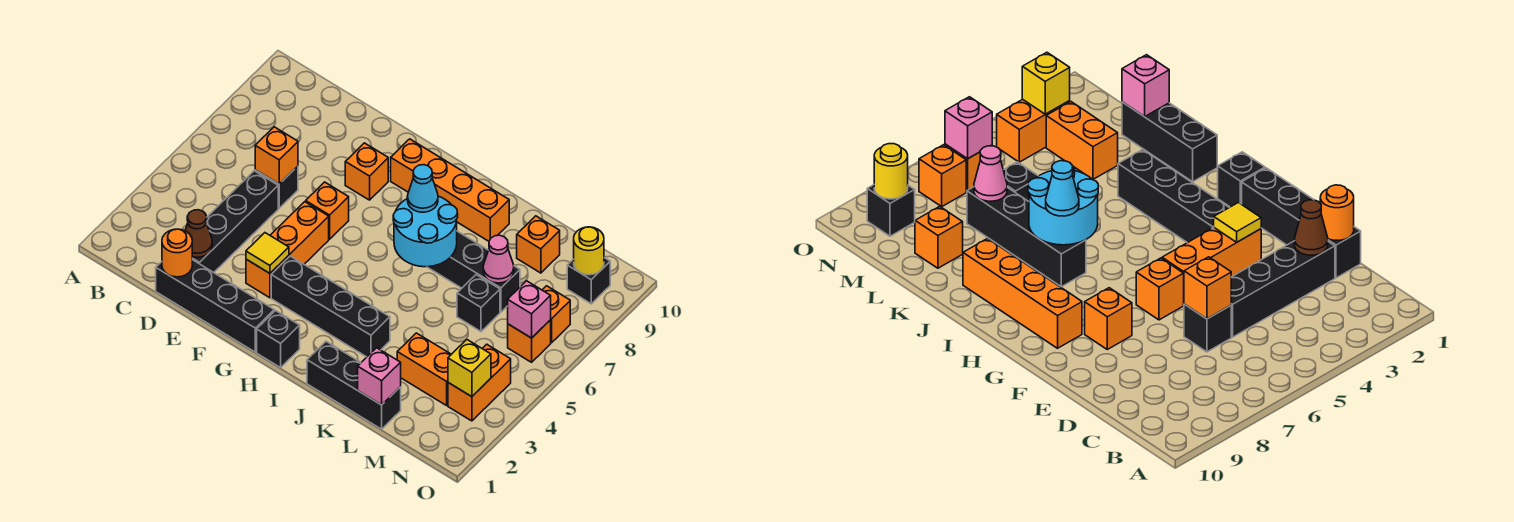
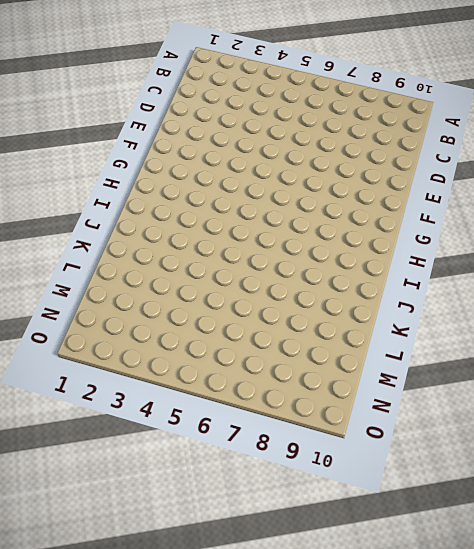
none -> black brick D1:G1 level 1
none -> black brick D2:D5 level 1
none -> black brick D6 level 1

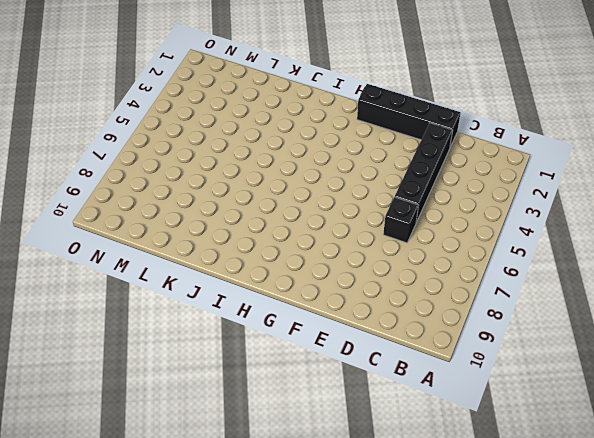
none -> orange brick F3:F5 level 1
none -> orange brick F6 level 1
none -> orange brick F8 level 1

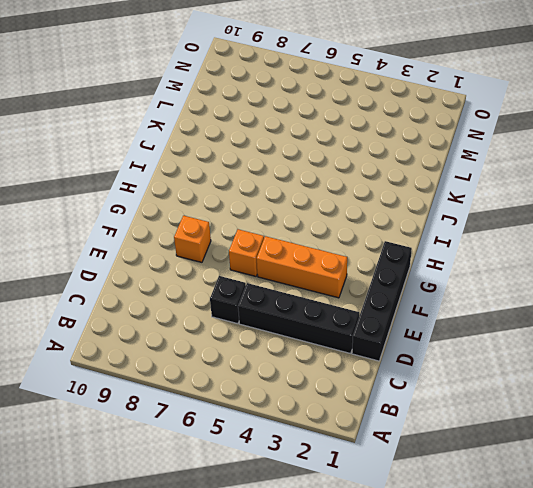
none -> black brick G3:J3 level 1
none -> orange brick G9:J9 level 1
none -> black brick H1 level 1

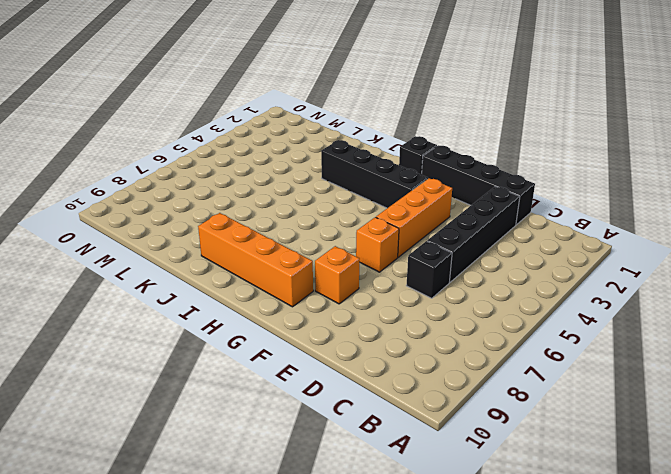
none -> black brick I7:L7 level 1
none -> black brick J1:L1 level 1
none -> orange brick L3:M3 level 1

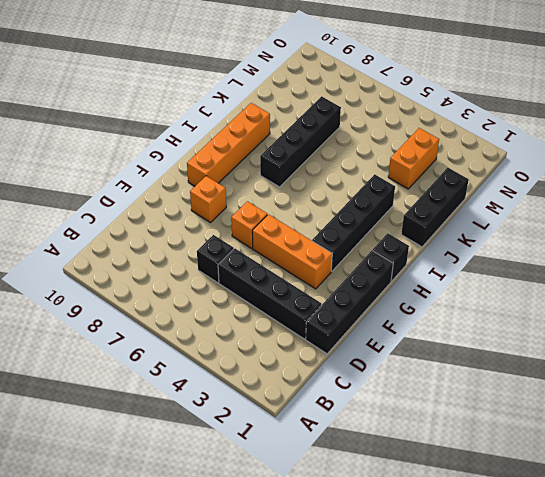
none -> black brick L6 level 1
none -> orange brick L9 level 1
none -> orange brick N3:N4 level 1

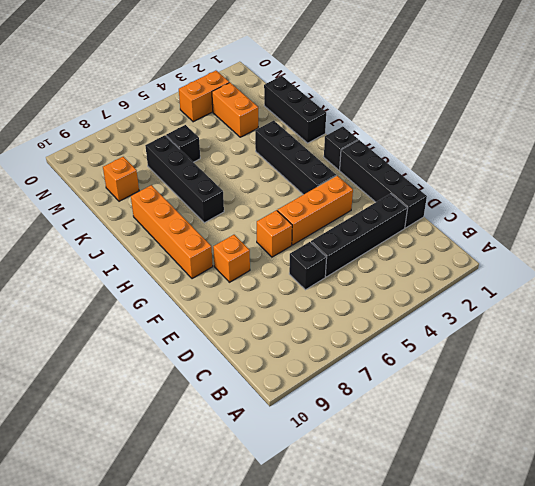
none -> orange brick N6 level 1
none -> orange brick N7 level 1
none -> black brick N9 level 1

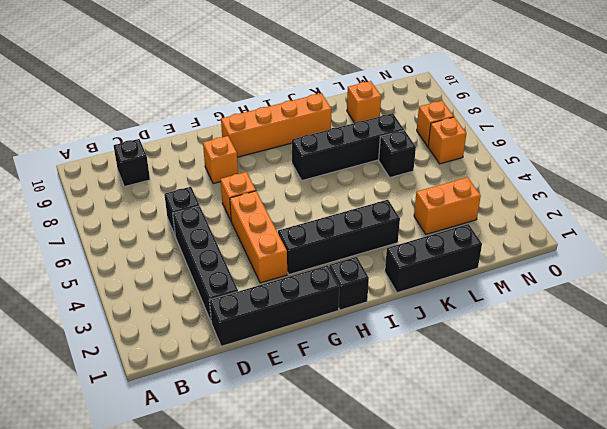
black brick C9 level 1 -> black brick N9 level 1
none -> orange brick N3:N4 level 1
none -> orange round brick D1 level 2
none -> brown cone D2 level 2

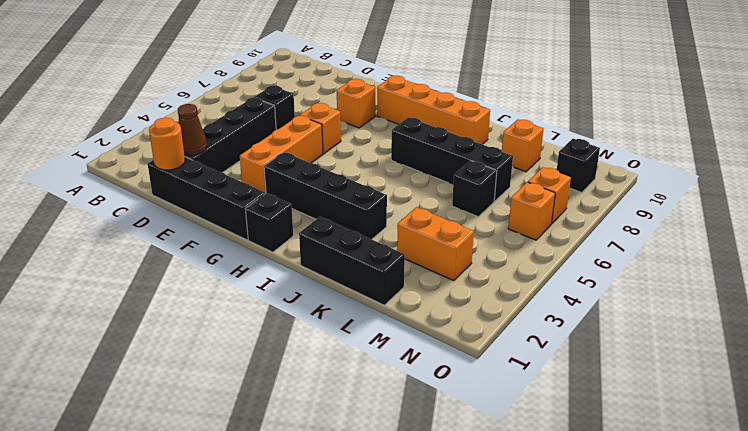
none -> orange brick N3:N4 level 1
none -> orange brick D6 level 2
none -> yellow tile F3 level 2

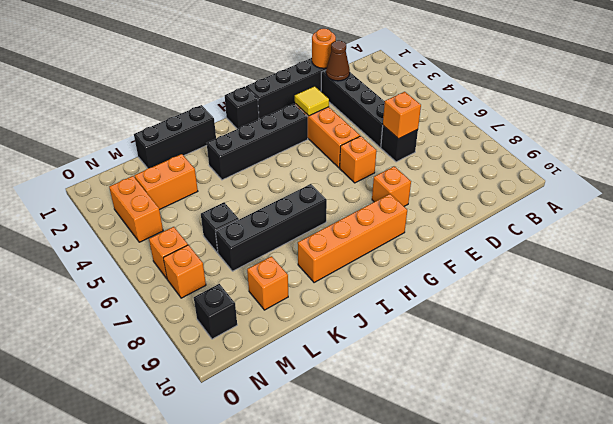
none -> cyan round brick I6:J7 level 2
none -> pink brick L1 level 2
none -> pink cone L7 level 2

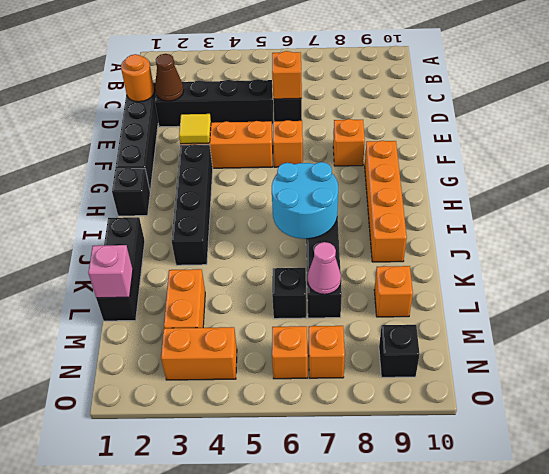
none -> yellow brick N3 level 2
none -> pink brick N6 level 2
none -> yellow round brick N9 level 2

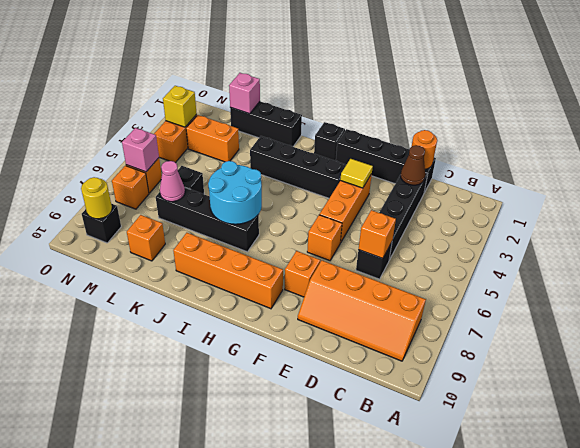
orange slope B8:E9 level 1 top 8 -> none
none -> cyan cone I7 level 3

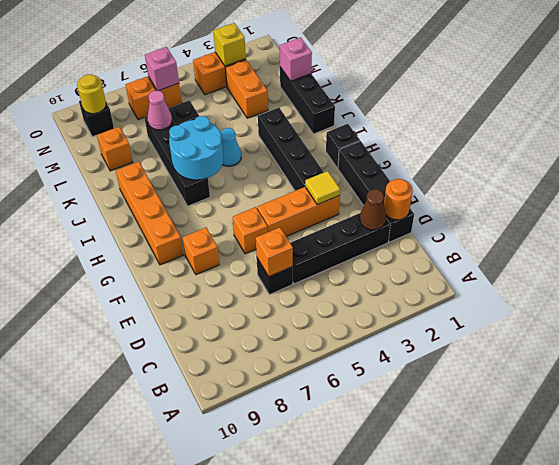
cyan cone J5 level 1 -> cyan cone I7 level 3

